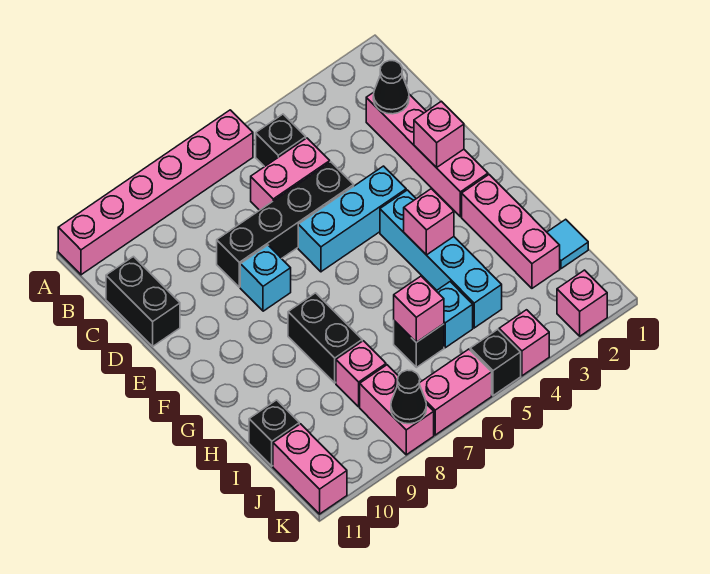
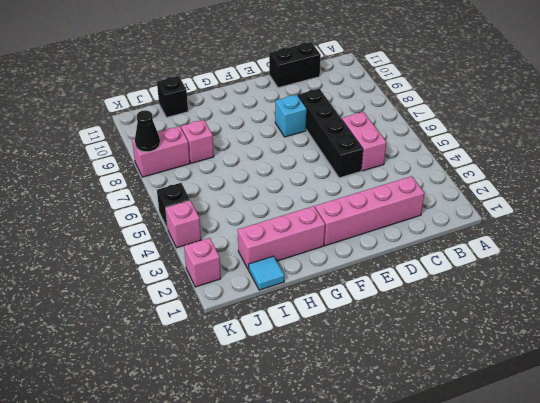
none -> pink brick A6:A11 level 1
none -> black brick B5 level 1
none -> cyan brick E4:E6 level 1

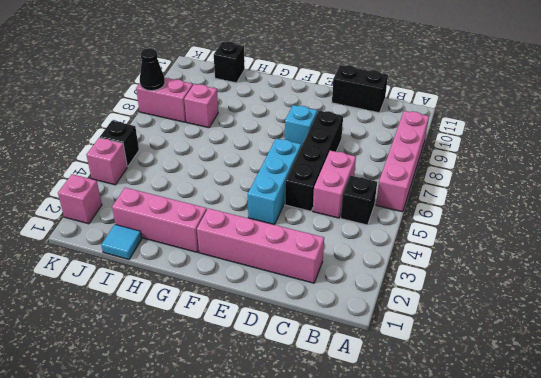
pink brick A6:A9 level 1 -> pink brick A6:A11 level 1
none -> cyan brick F4:I4 level 1
none -> black brick G8:H8 level 1
none -> cyan brick I5 level 1

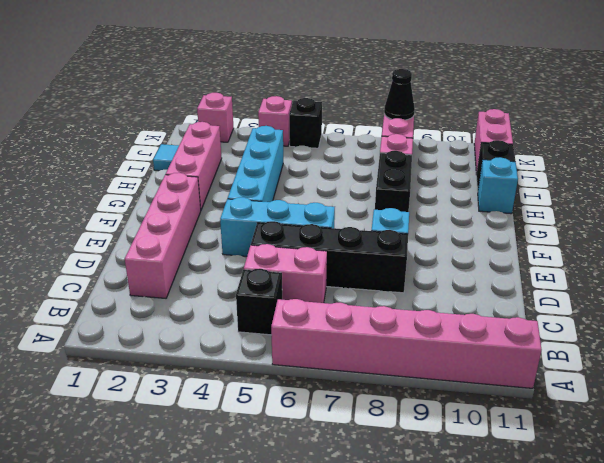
cyan brick H11 level 1 -> cyan brick I5 level 1
none -> black brick C11:D11 level 1
none -> black brick I6 level 1
none -> pink brick K6:K7 level 1

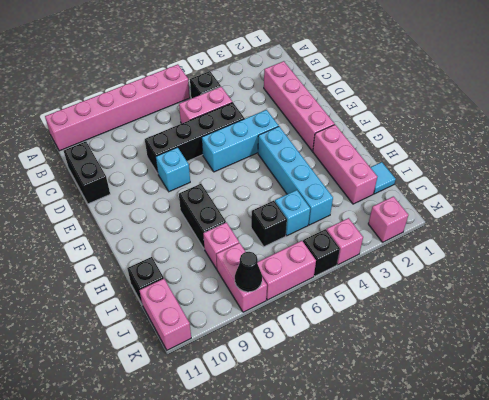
none -> black cone C2 level 2
none -> pink brick E2 level 2
none -> pink brick G4 level 2

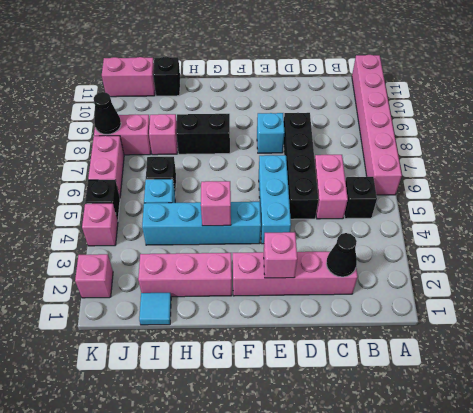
none -> black brick C11:D11 level 1
none -> pink brick I6 level 2

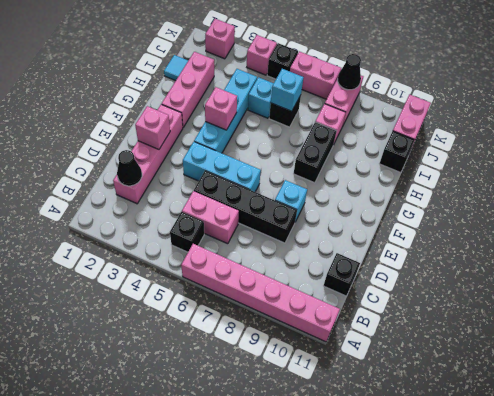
black brick C11 level 1 -> black brick C11:D11 level 1
cyan brick I6 level 2 -> pink brick I6 level 2

